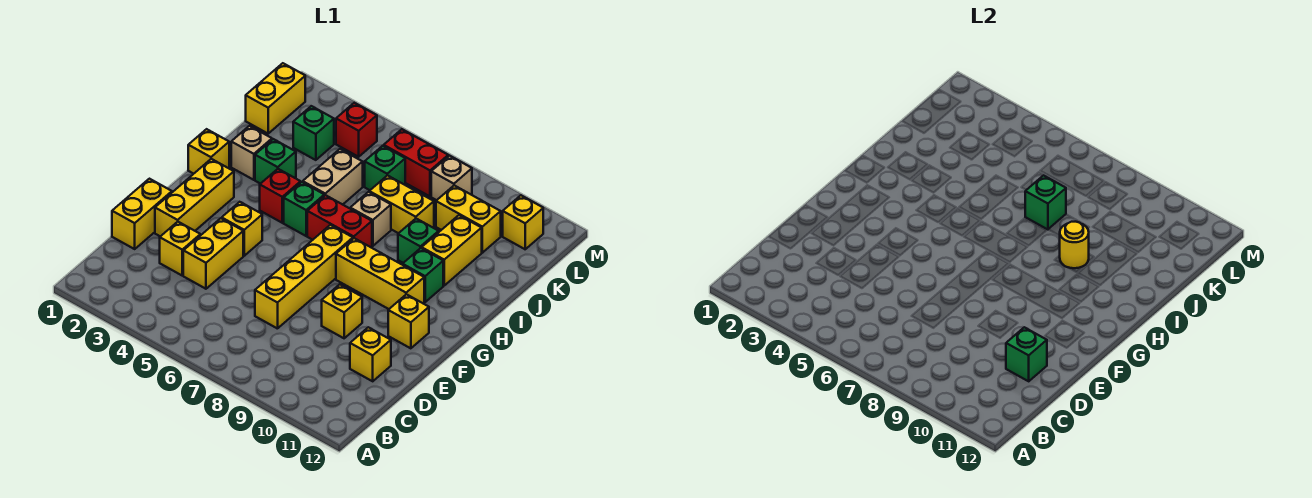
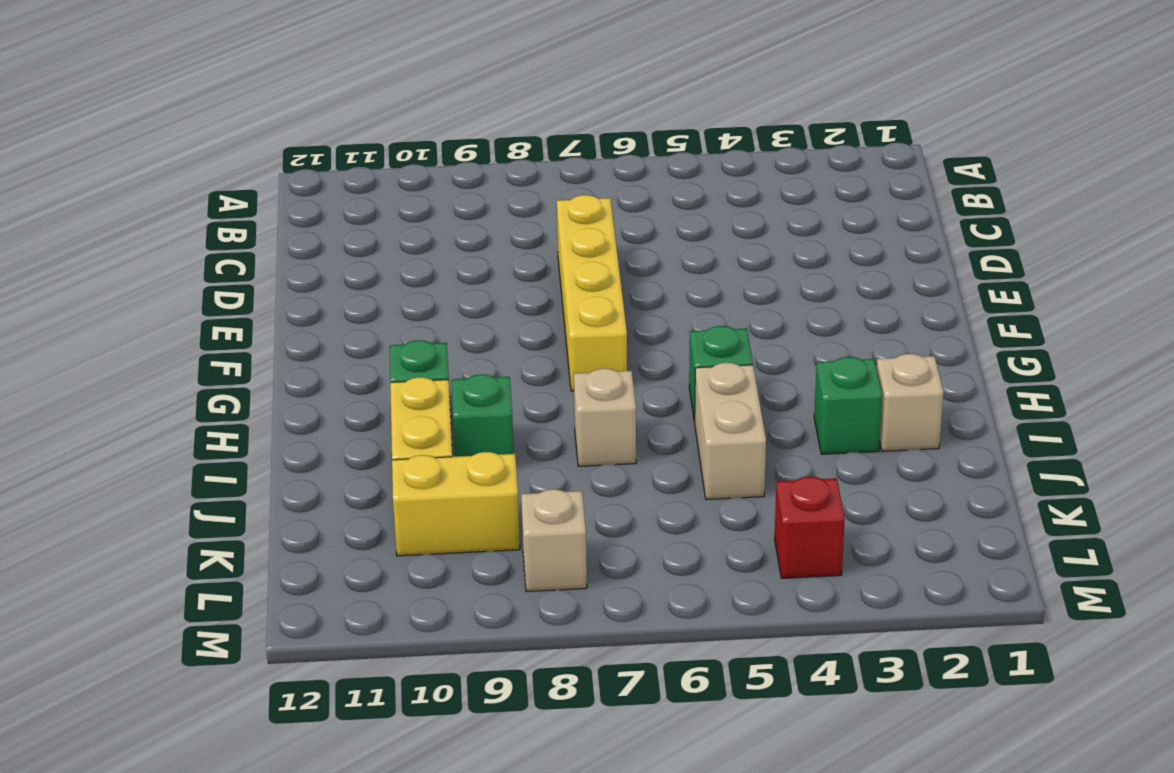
none -> yellow brick D1:E1 level 1
none -> yellow brick D3 level 1
none -> yellow brick D4:E4 level 1
none -> yellow brick D11 level 1

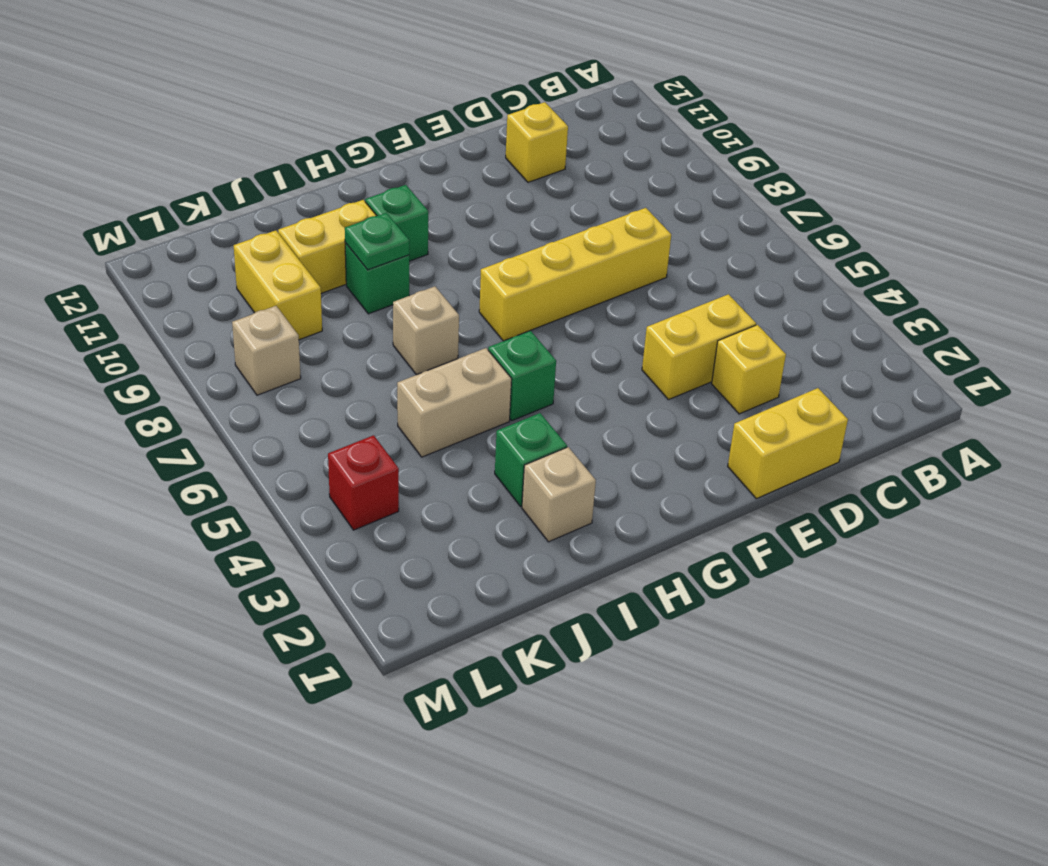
green plate I9 level 2 -> yellow round brick I9 level 2
none -> yellow brick E2:G2 level 1
none -> yellow brick E9 level 1
none -> yellow brick F4 level 1
none -> yellow brick F11 level 1

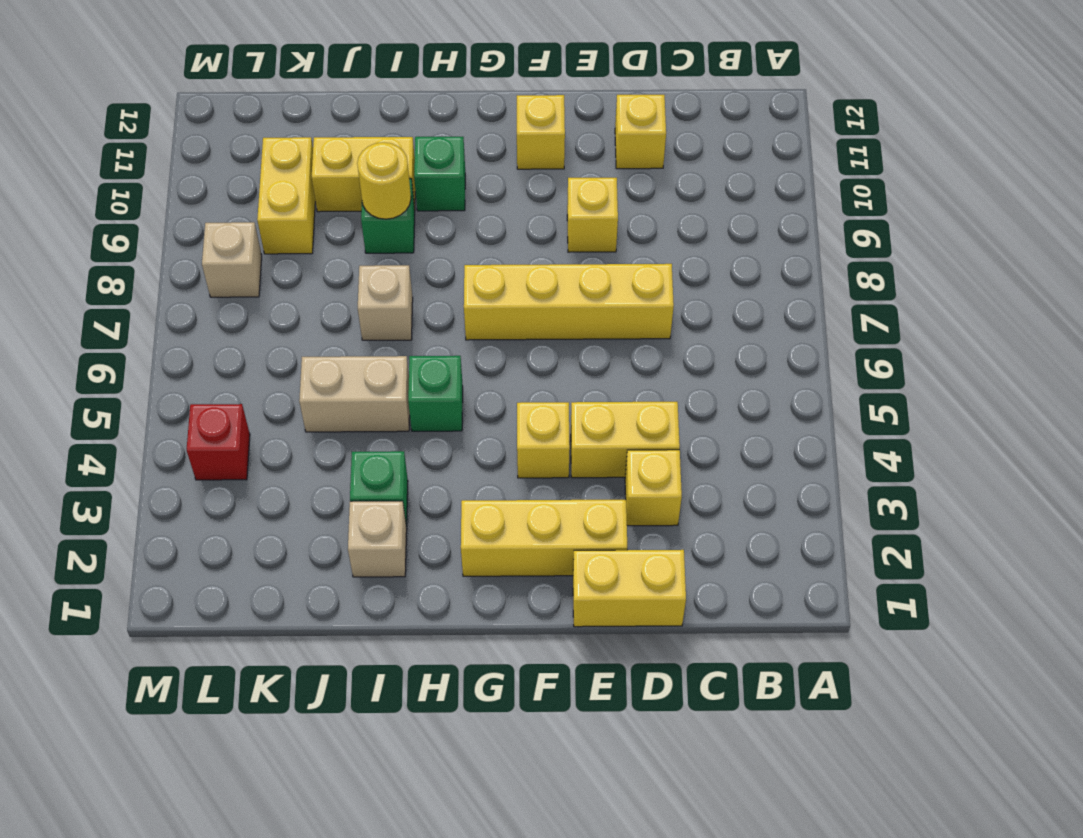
none -> yellow brick G8:G10 level 1
none -> yellow brick H1 level 1
none -> red brick H4 level 1
none -> red brick H6:H7 level 1

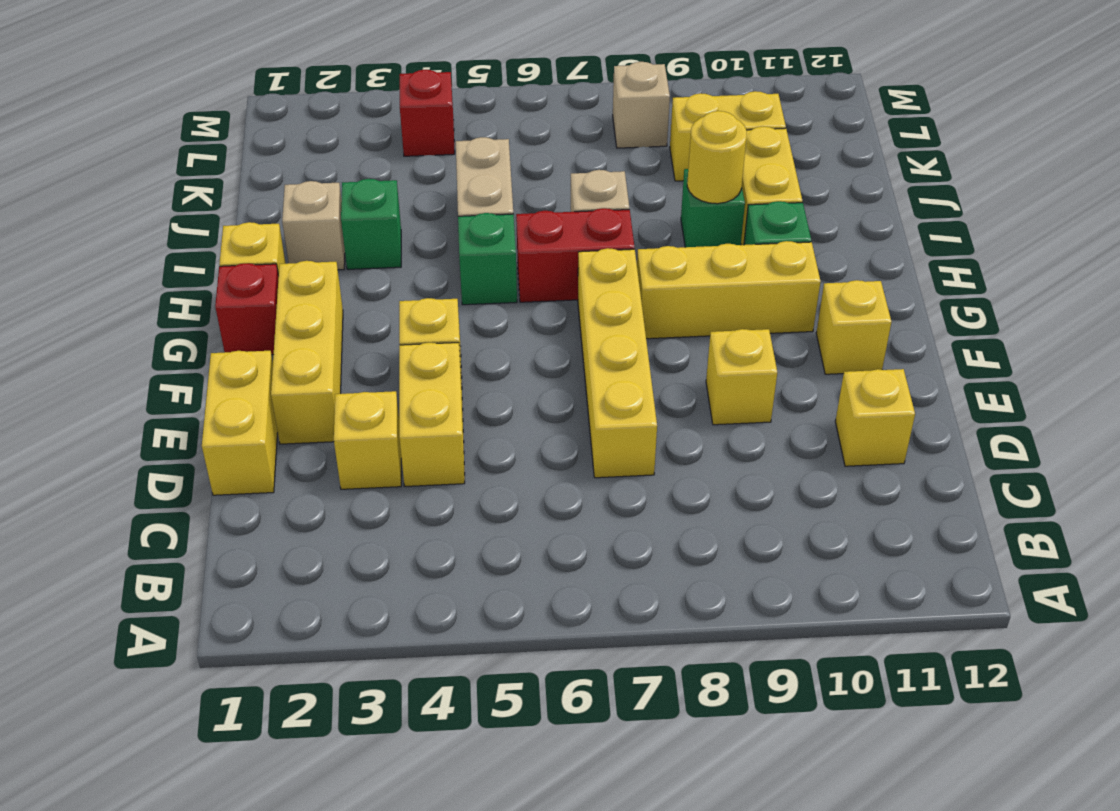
red brick G1 level 1 -> red brick H4 level 1
none -> yellow brick J7:J8 level 1
none -> yellow brick K1:L1 level 1
none -> green brick K3 level 1
none -> green brick K6 level 1

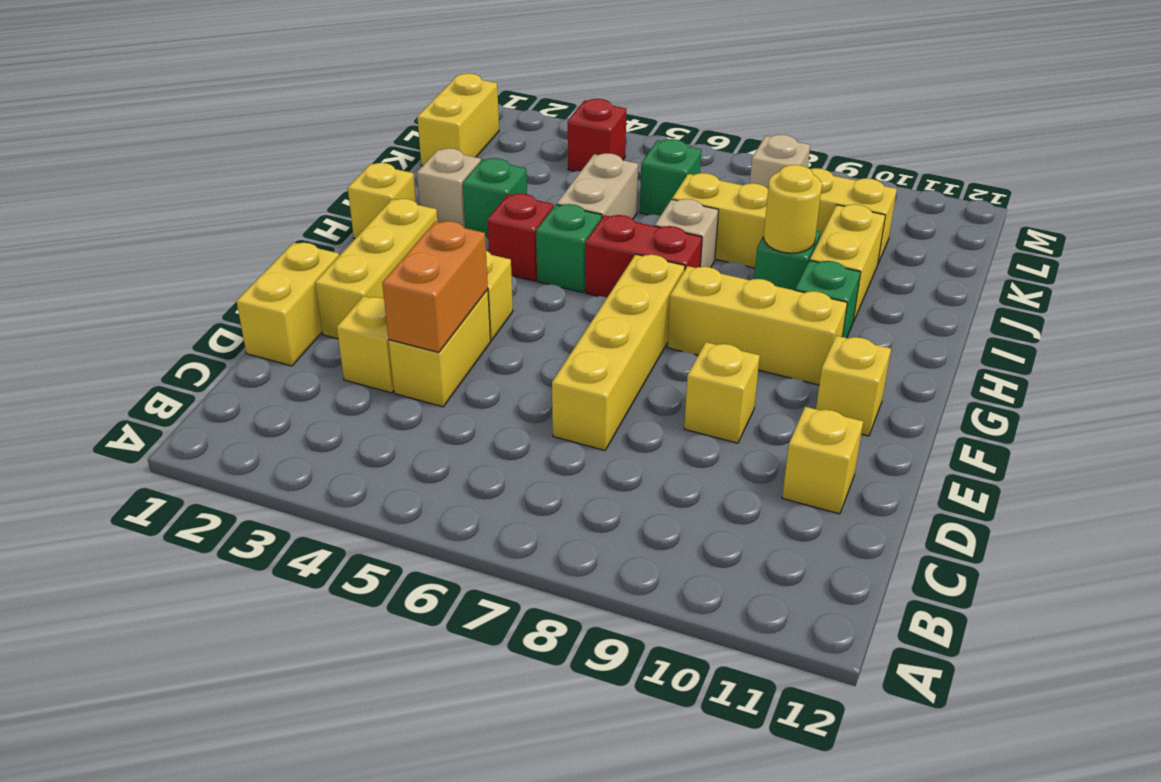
orange brick D4:E4 level 2 -> none
none -> green brick K3 level 1
none -> red brick L6:L7 level 1
none -> yellow brick L11 level 1
none -> green brick D11 level 2

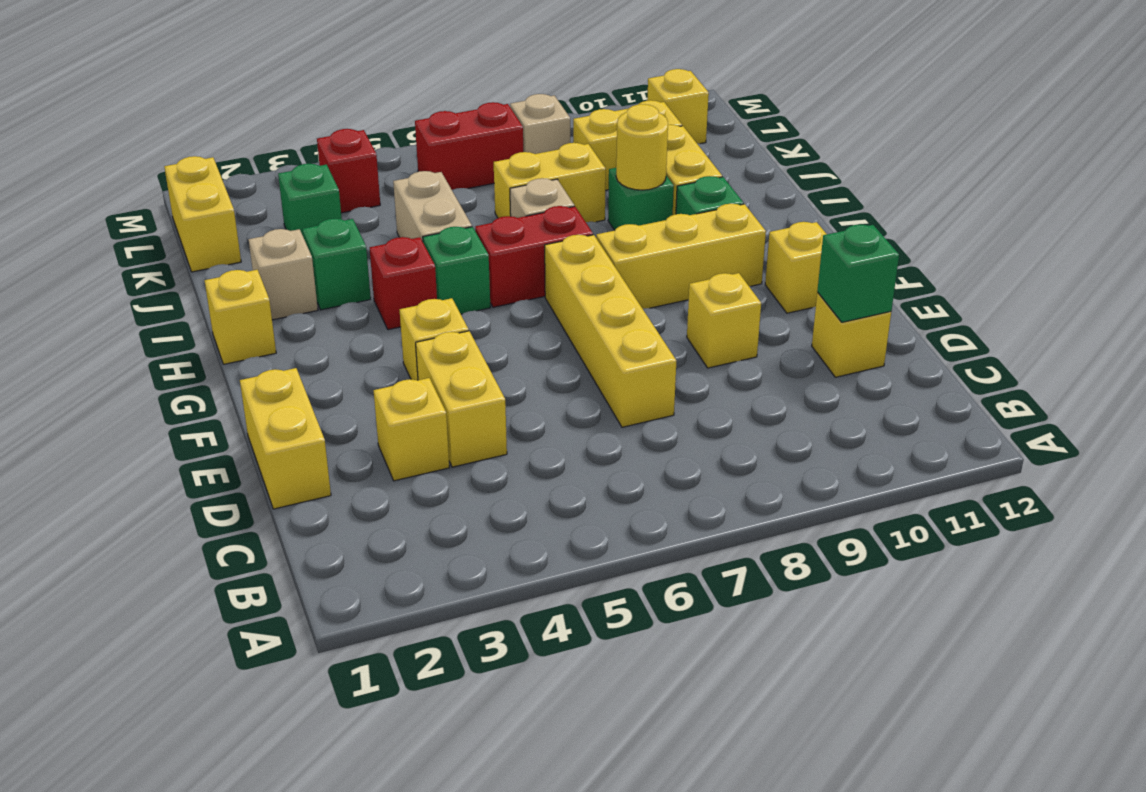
none -> yellow brick E2:G2 level 1
none -> green brick K6 level 1
none -> green brick J7 level 2

